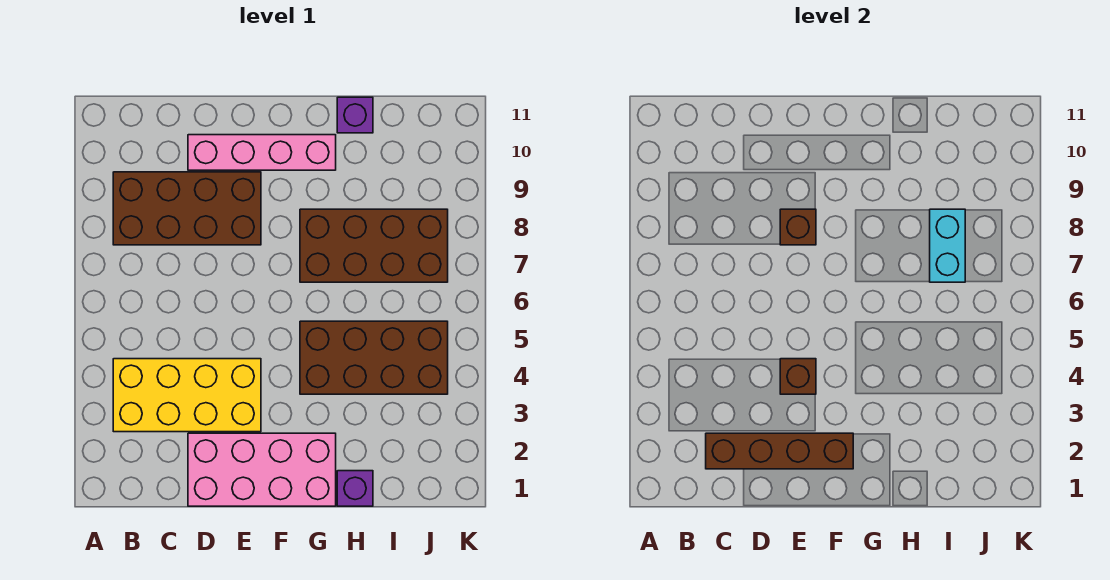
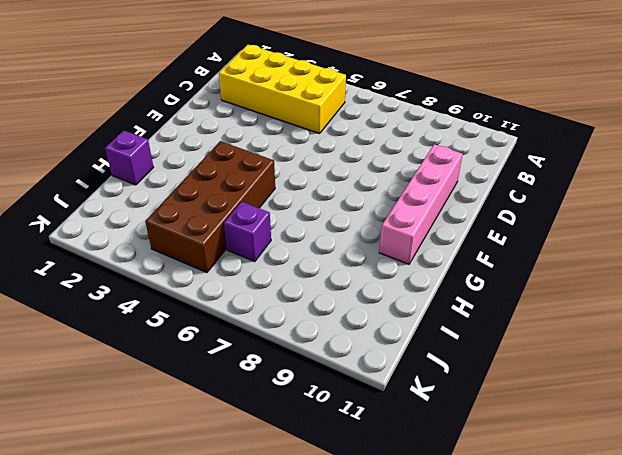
yellow brick B2:C5 level 1 -> yellow brick B3:E4 level 1
purple brick I6 level 1 -> purple brick H11 level 1
none -> brown brick B8:E9 level 1
none -> pink brick D1:G2 level 1
none -> brown brick G7:J8 level 1

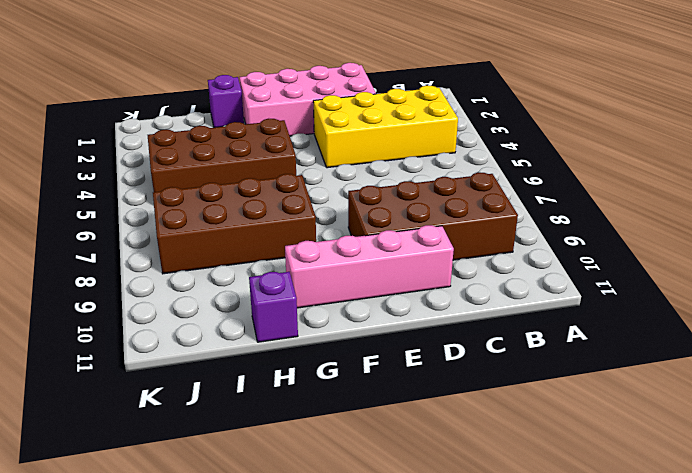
none -> brown brick C2:F2 level 2
none -> brown brick E4 level 2
none -> brown brick E8 level 2

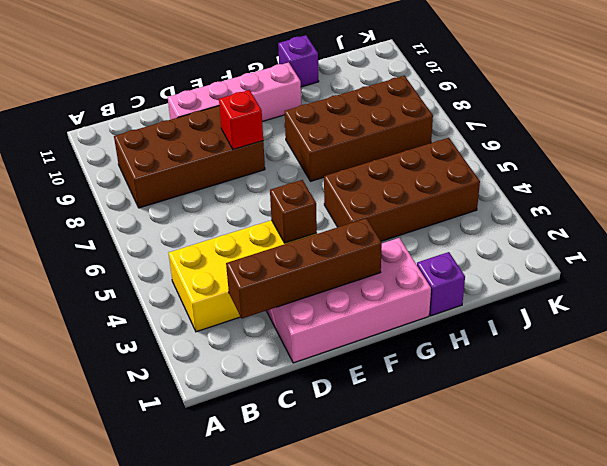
red brick E8 level 2 -> brown brick E8 level 2
none -> cyan brick I7:I8 level 2

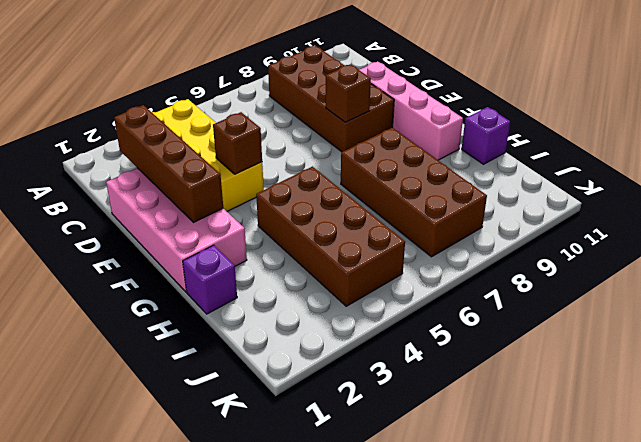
none -> cyan brick I7:I8 level 2

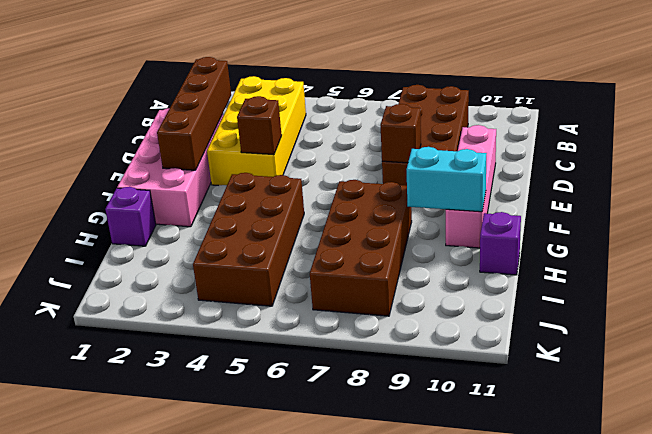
cyan brick G9:G10 level 2 -> cyan brick I7:I8 level 2

